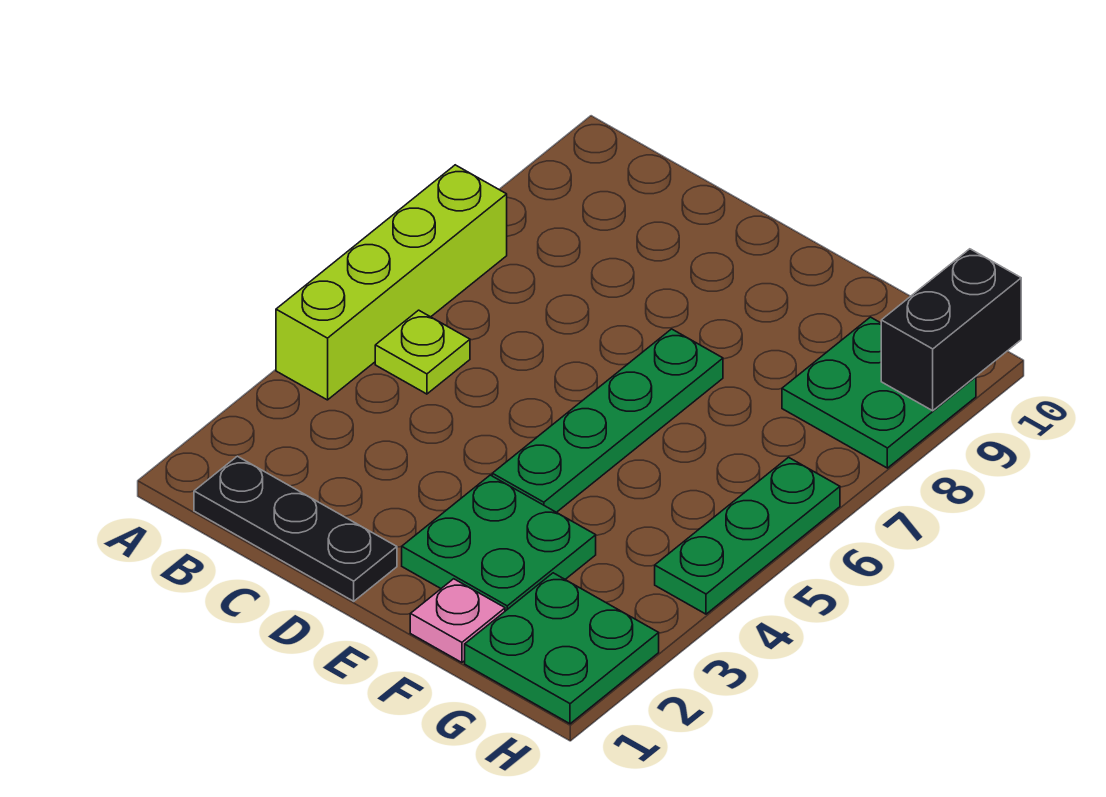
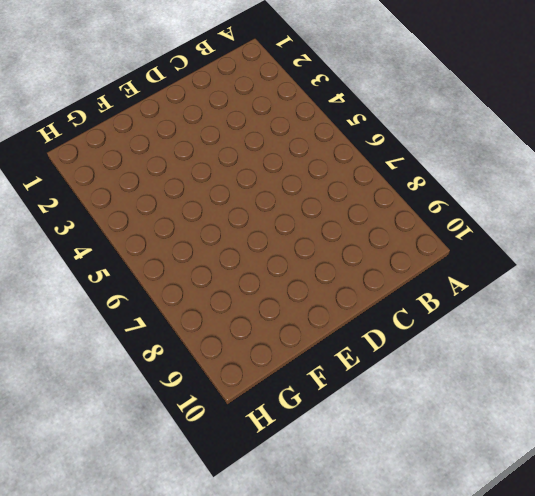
none -> lime brick A4:A7 level 1
none -> black plate B1:D1 level 1

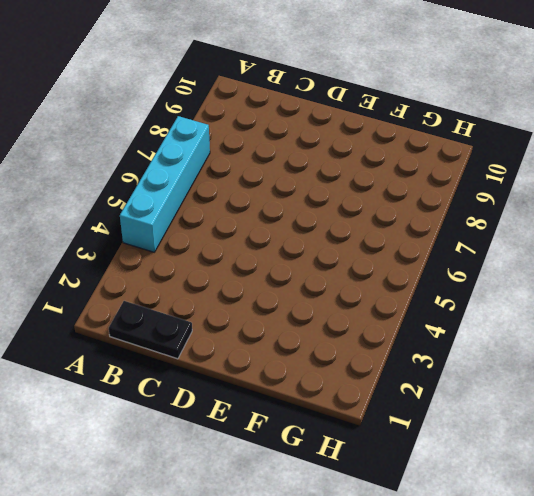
cyan brick A4:A7 level 1 -> lime brick A4:A7 level 1
black plate B1:C1 level 1 -> black plate B1:D1 level 1
none -> lime plate B5 level 1
none -> green plate E2:F3 level 1

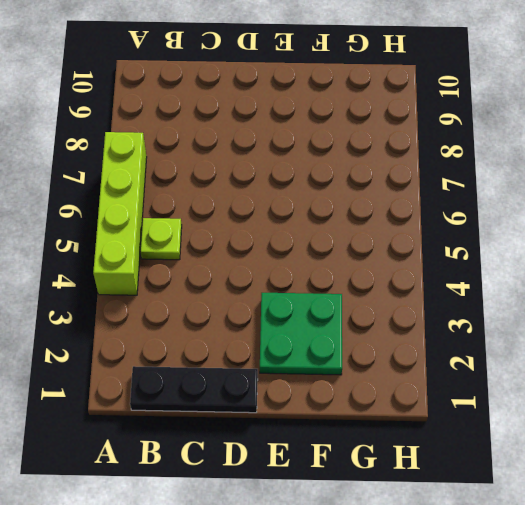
none -> green plate E4:E7 level 1
none -> pink plate F1 level 1

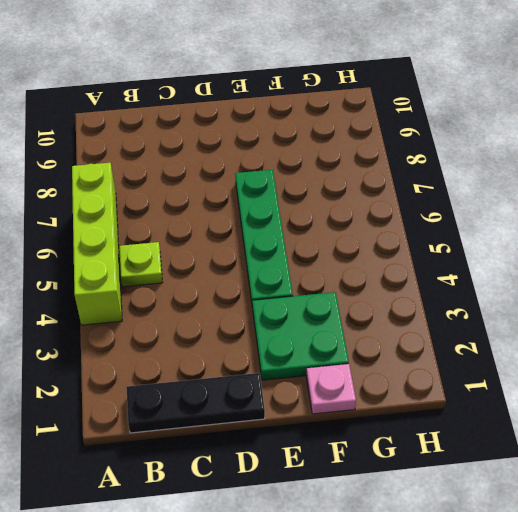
none -> green plate G1:H2 level 1
none -> green plate G8:H9 level 1

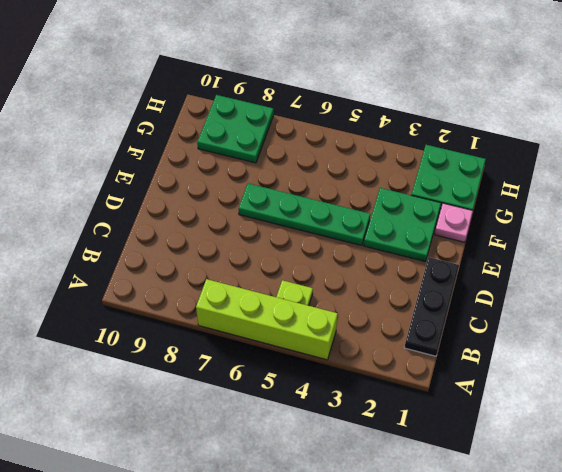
none -> green plate H4:H6 level 1
none -> black brick H9:H10 level 2

